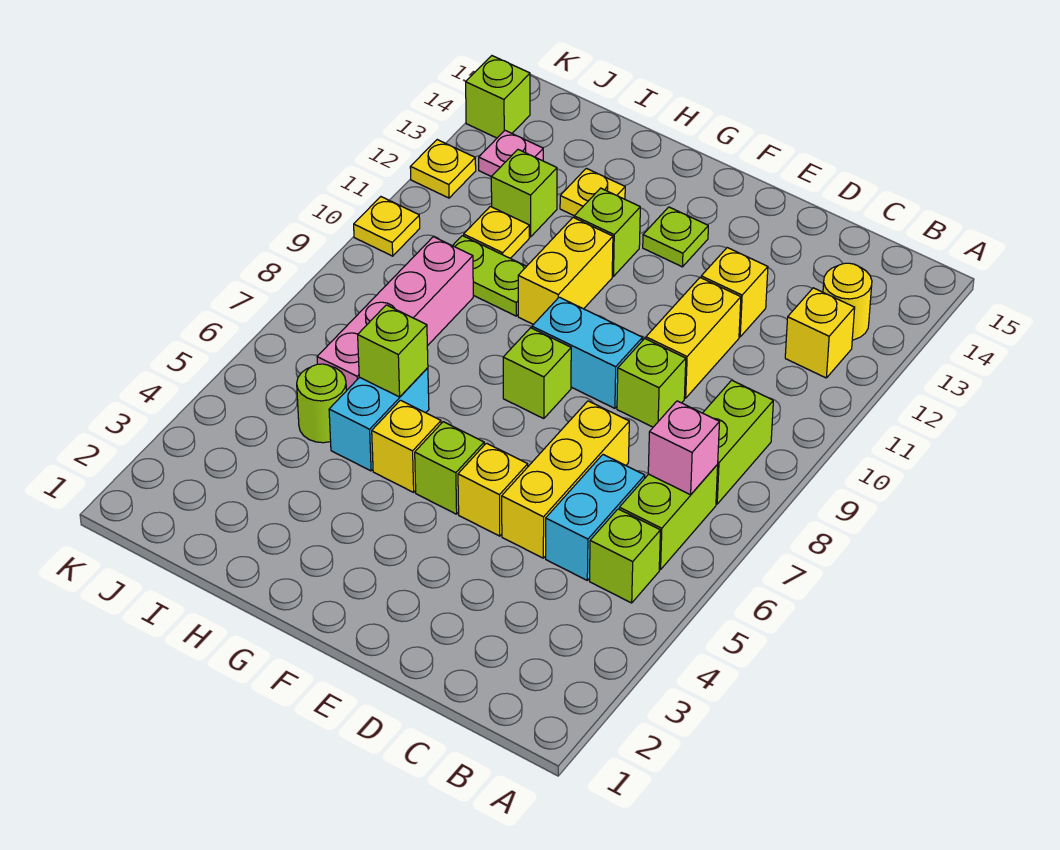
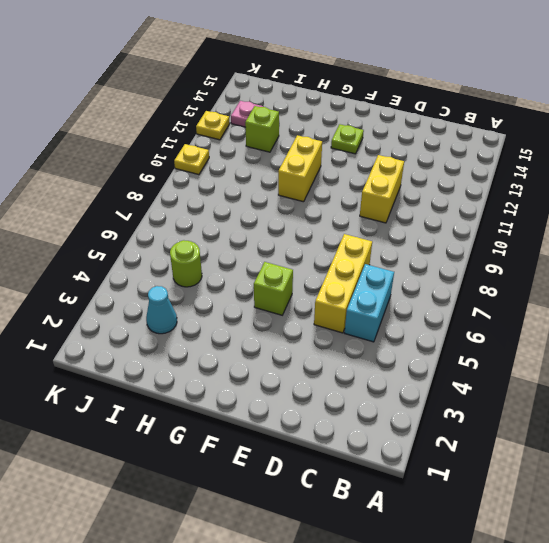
cyan cone I3 level 1 -> none
none -> lime brick B5 level 1
none -> lime brick B6:B7 level 1
none -> lime brick B8:B9 level 1
none -> yellow brick B12 level 1

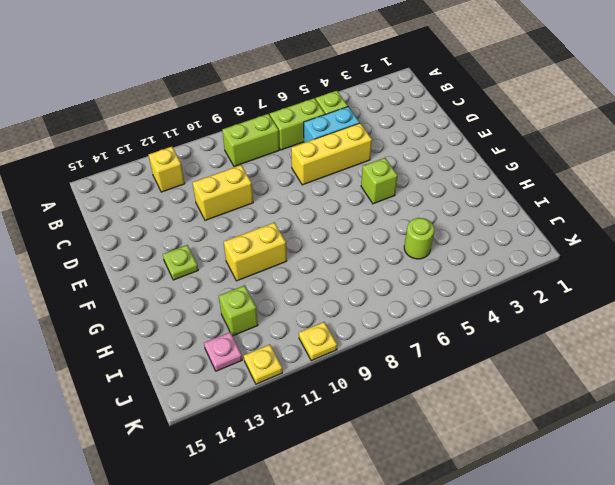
none -> yellow round brick B13 level 1
none -> lime brick D9 level 1
none -> yellow brick D12 level 1
none -> yellow brick E5 level 1

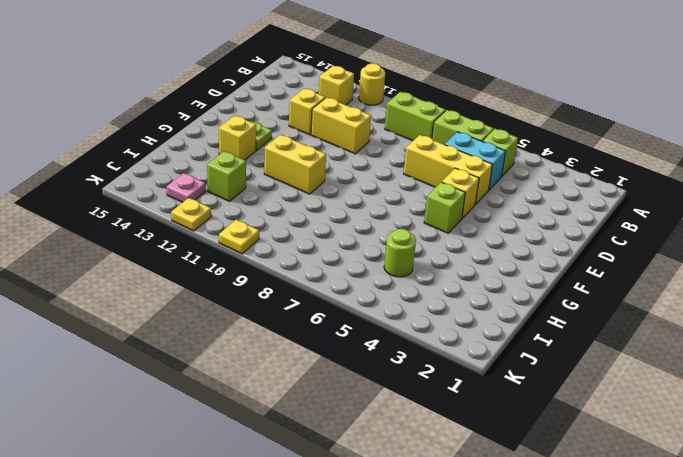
yellow round brick A11 level 1 -> yellow round brick B13 level 1
yellow brick G13 level 1 -> yellow brick G5 level 1
none -> lime brick D9 level 1
none -> cyan brick E9:F9 level 1
none -> lime brick F8 level 1
none -> lime brick G12 level 1

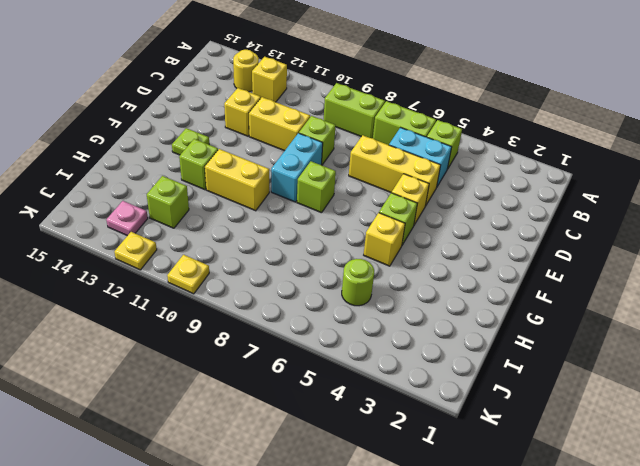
none -> cyan brick H5:H6 level 1
none -> lime plate H10:I10 level 1
none -> yellow plate H13 level 1
none -> pink brick I6:I9 level 1

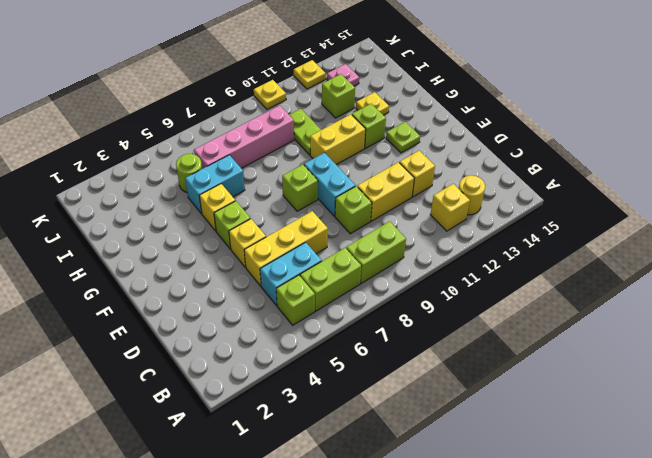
none -> yellow plate I11 level 1
none -> lime brick K14 level 1
none -> pink brick B7 level 2
none -> lime brick H6 level 2

